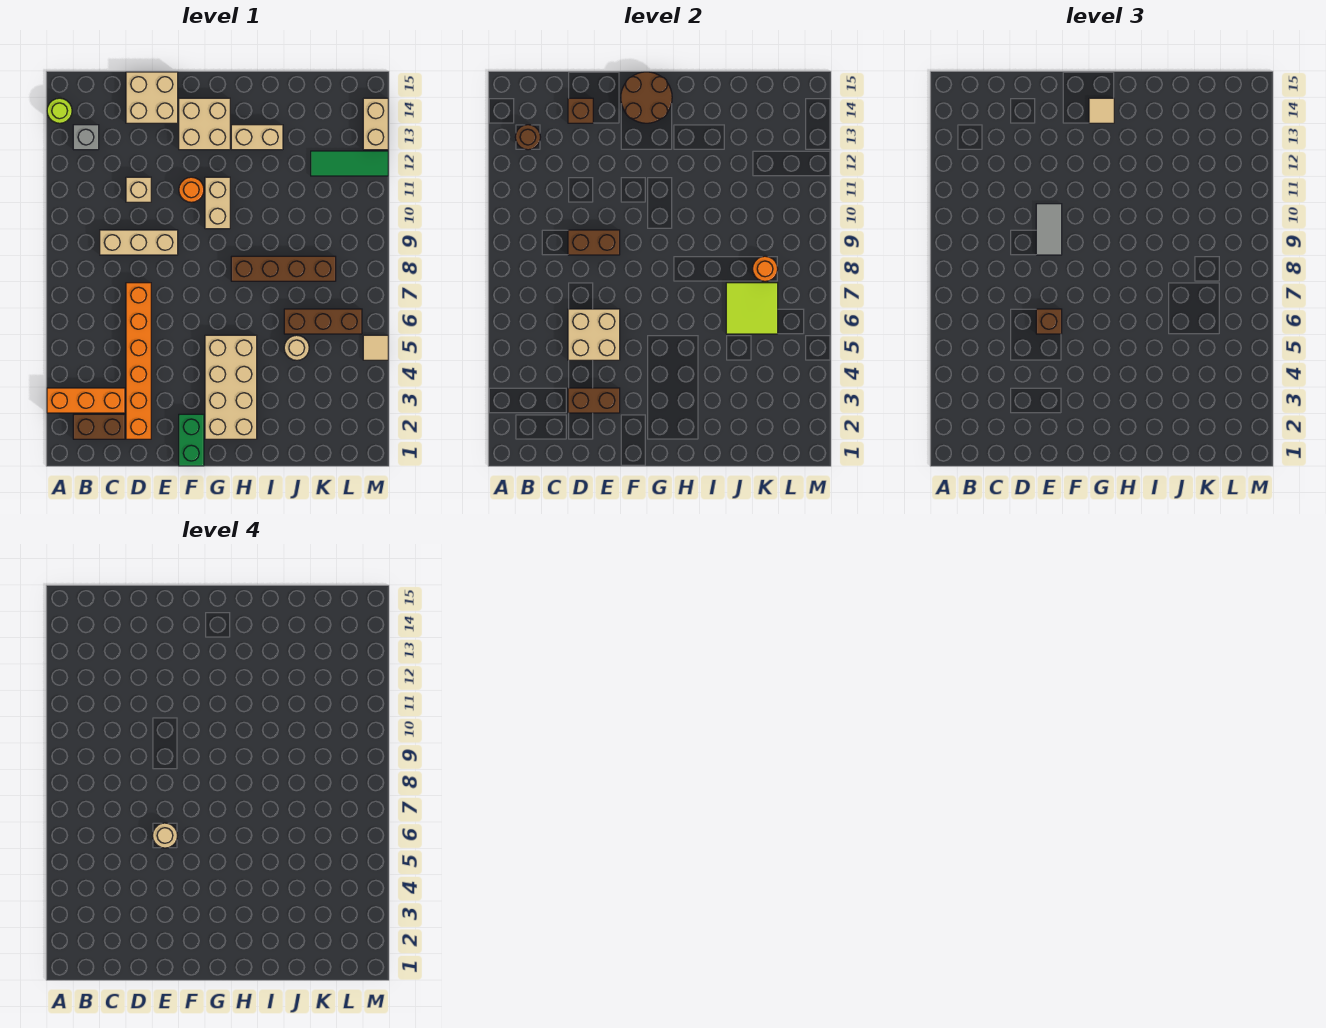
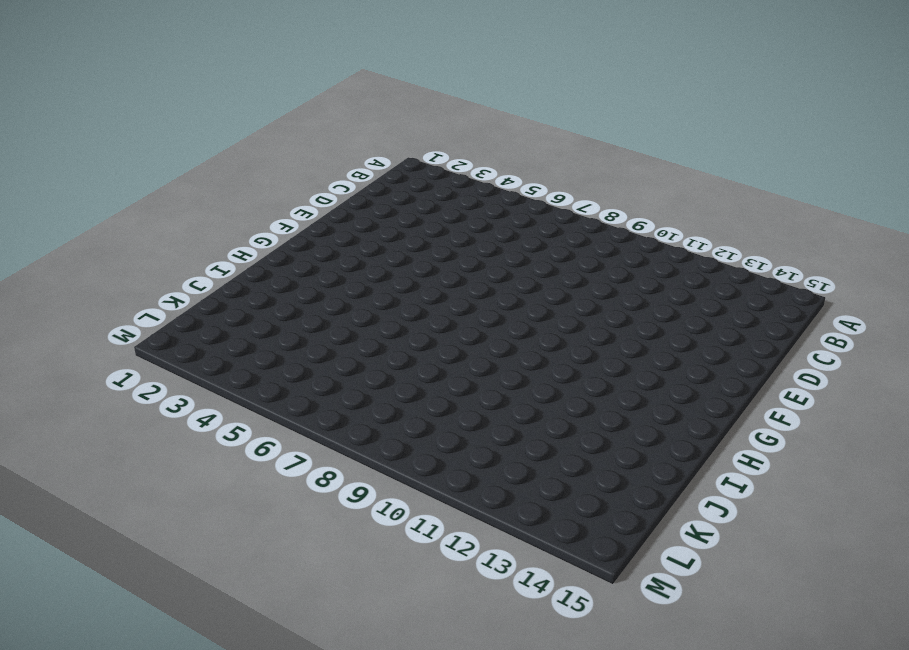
none -> orange brick A3:C3 level 1
none -> lime round brick A14 level 1
none -> brown brick B2:C2 level 1
none -> grey brick B13 level 1

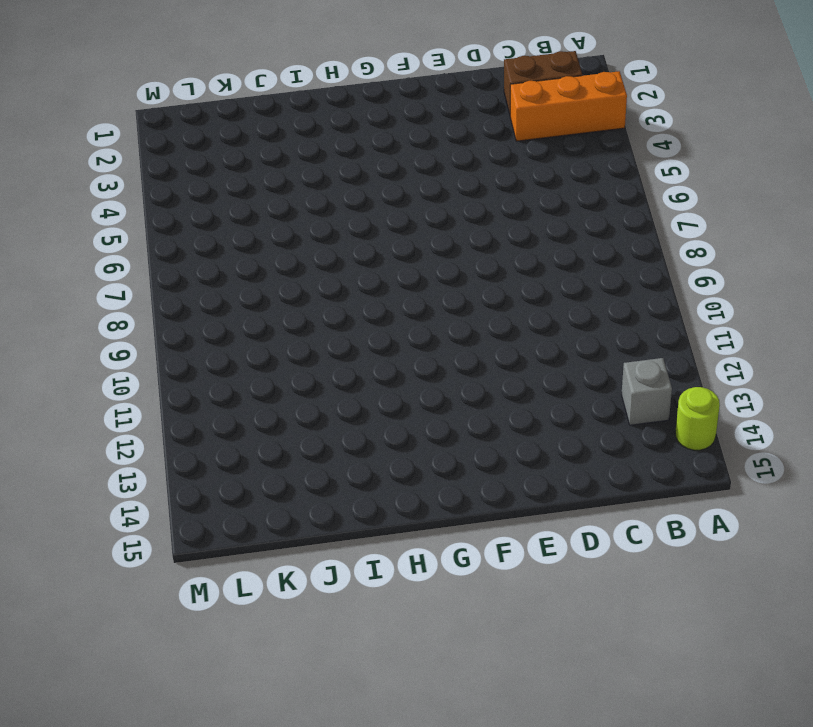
none -> tan brick C9:E9 level 1
none -> orange brick D2:D7 level 1
none -> tan brick D11 level 1
none -> tan brick D14:E15 level 1

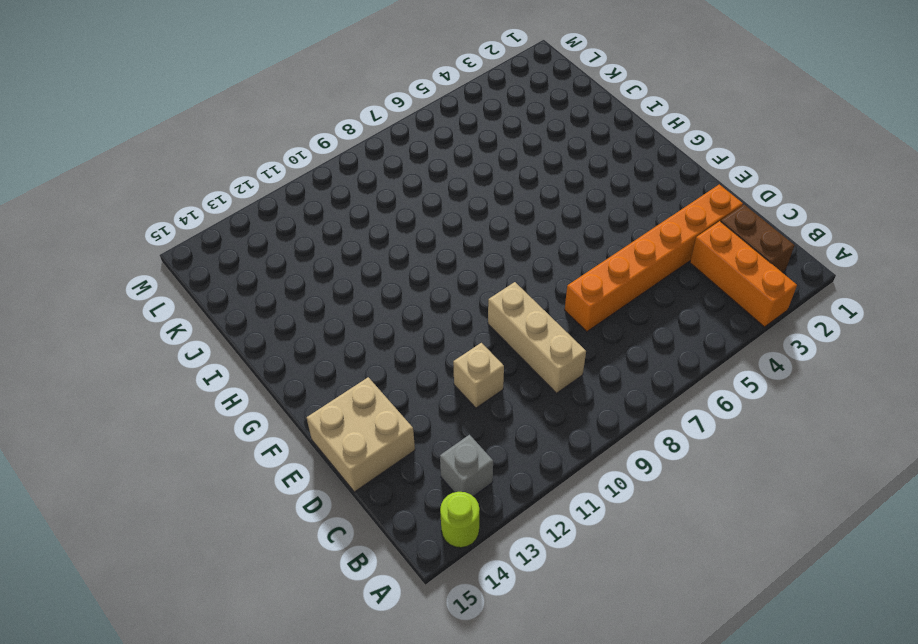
none -> green brick F1:F2 level 1
none -> orange round brick F11 level 1
none -> tan brick F13:G14 level 1
none -> tan brick G2:H5 level 1

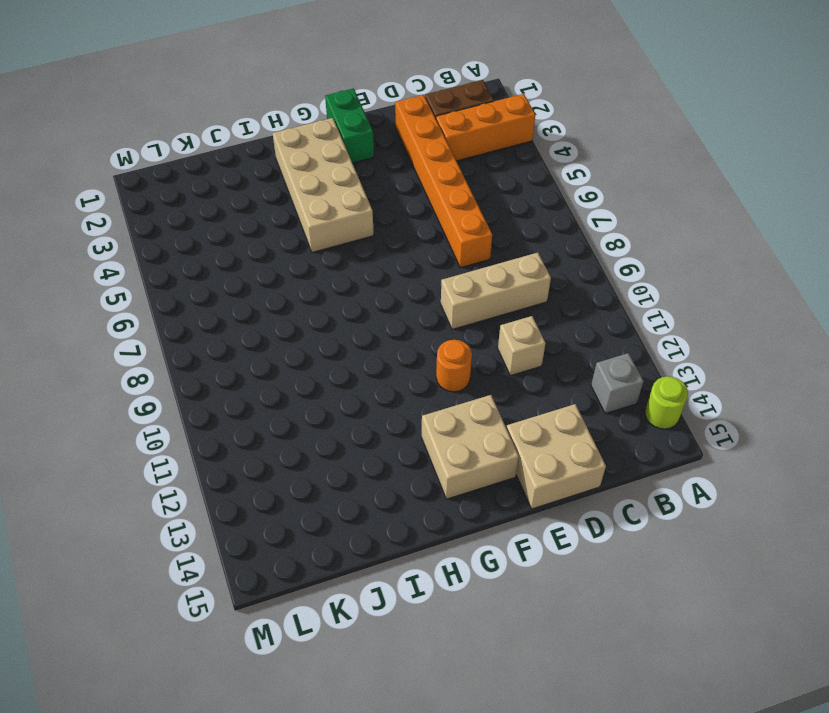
none -> tan brick G10:G11 level 1
none -> brown brick H8:K8 level 1
none -> tan brick H13:I13 level 1
none -> tan round brick J5 level 1

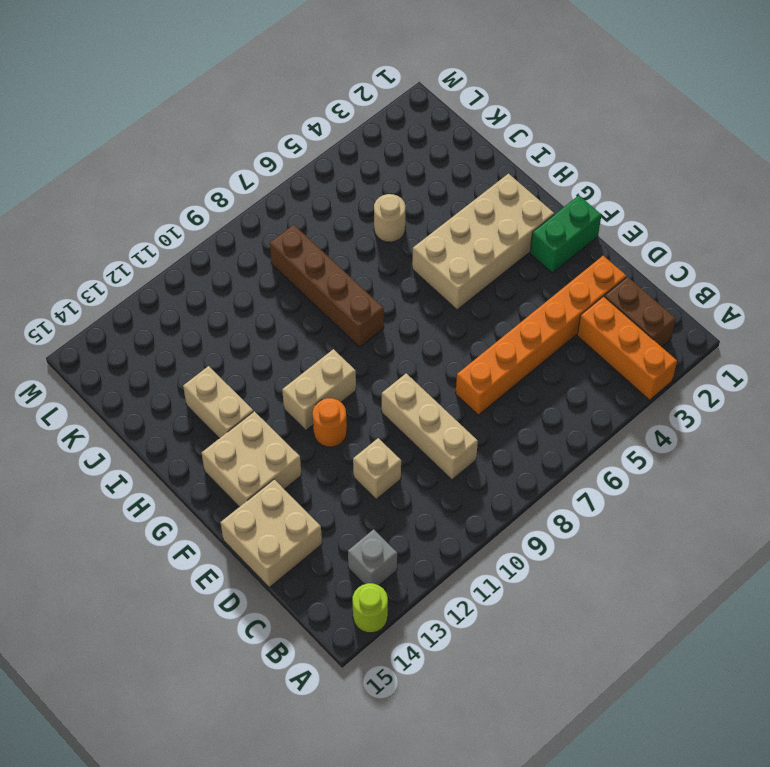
none -> brown brick J6:L6 level 1
none -> green tile K12:M12 level 1
none -> tan tile M5 level 1
none -> tan brick M13:M14 level 1

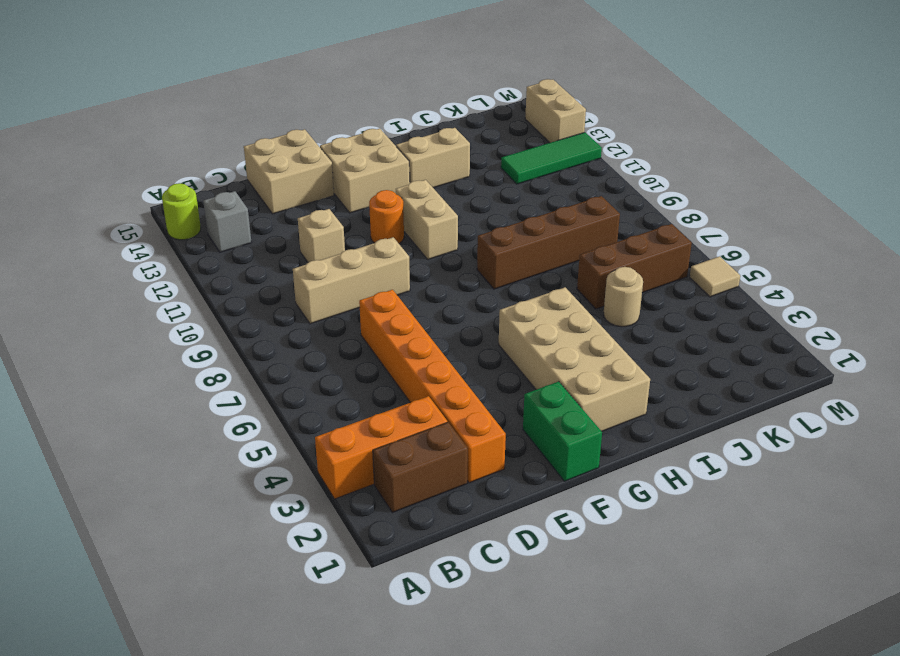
none -> brown round brick B13 level 2
none -> brown brick D3:E3 level 2
none -> tan brick D5:E6 level 2
none -> brown brick D9:E9 level 2

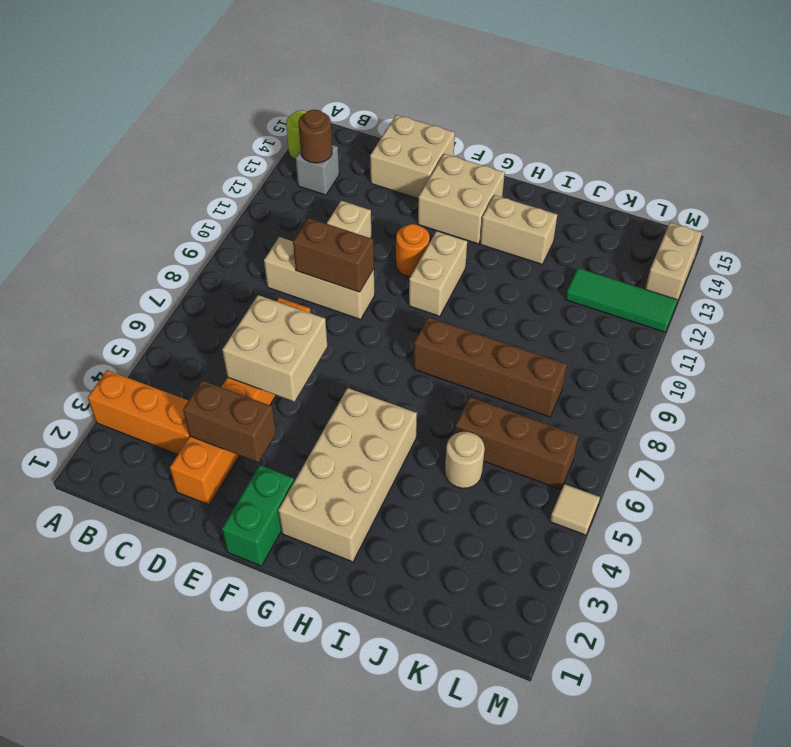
none -> brown brick B2:C2 level 1
none -> brown brick D14 level 2
none -> brown round brick F14:G15 level 2
none -> lime tile J6:K7 level 2

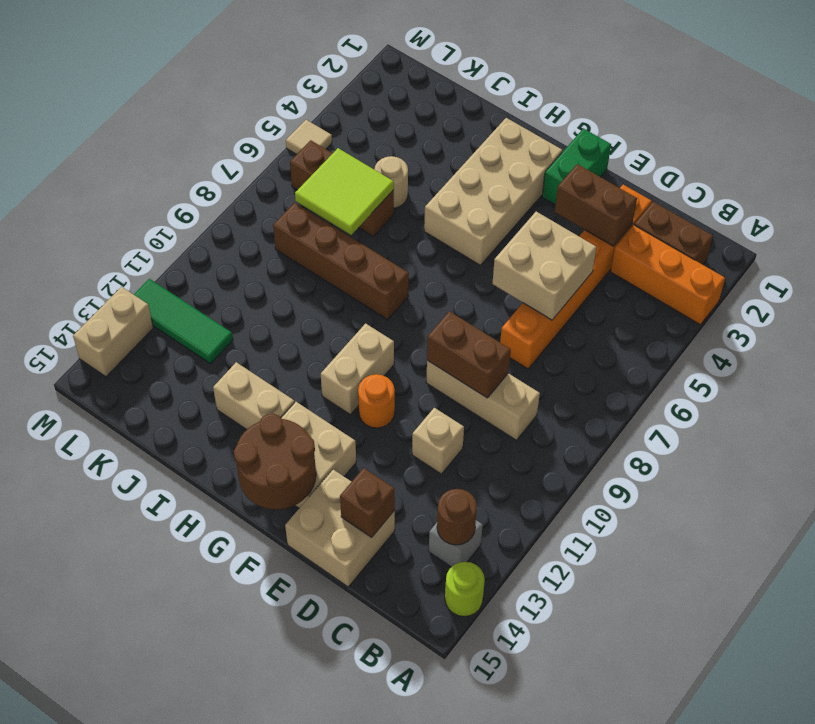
none -> orange round brick K8 level 2
none -> brown brick E6 level 3
none -> grey tile E9:E10 level 3
none -> tan tile G14 level 3

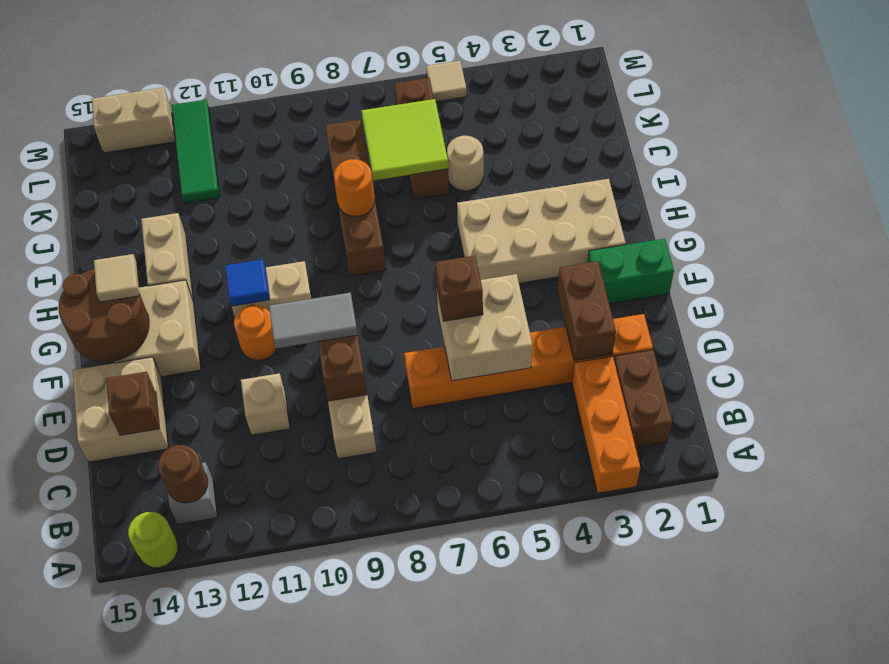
blue tile G11 level 2 -> none
orange round brick I8 level 2 -> orange round brick K8 level 2
none -> tan round brick E6 level 4

